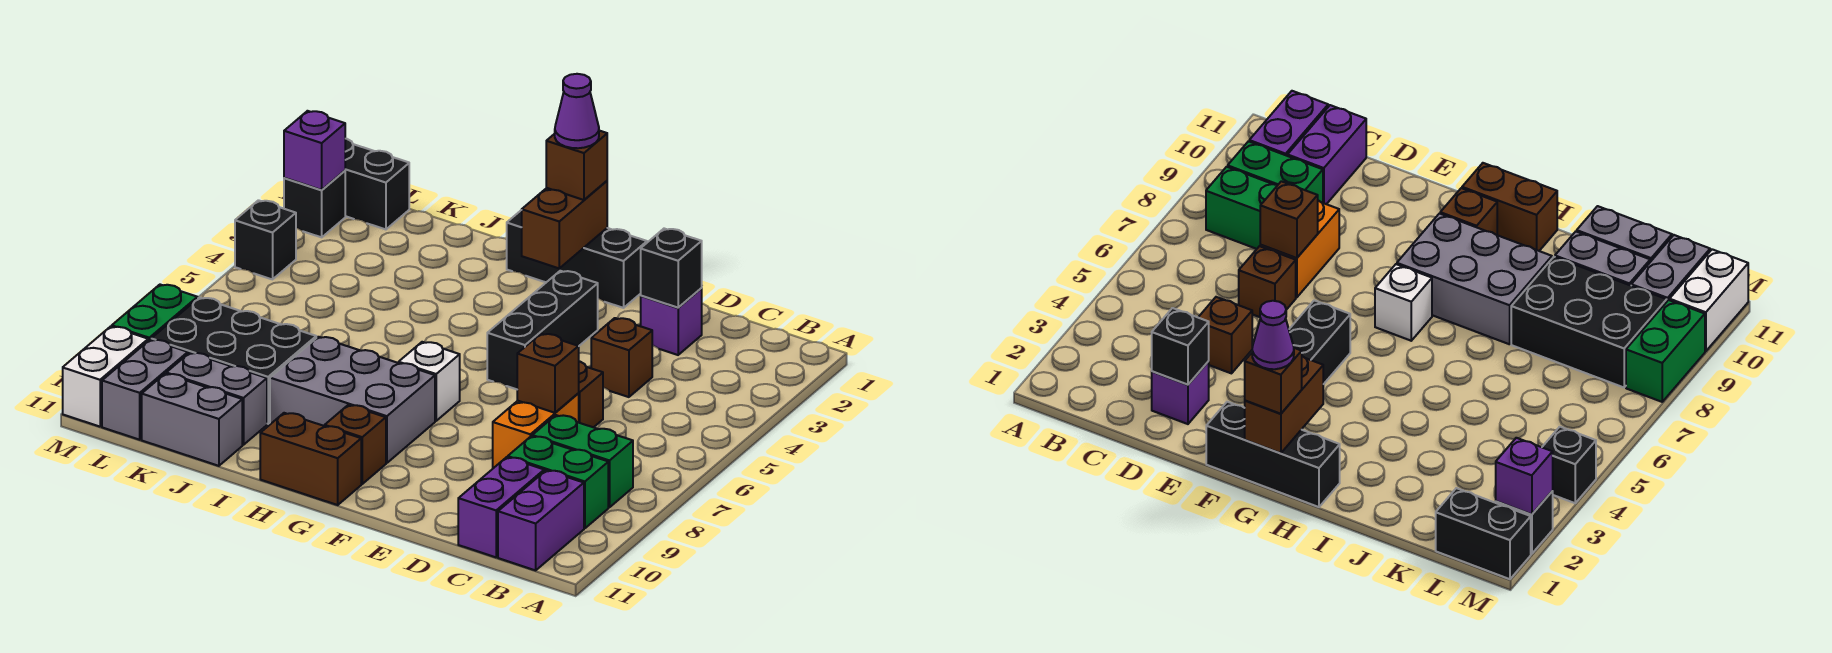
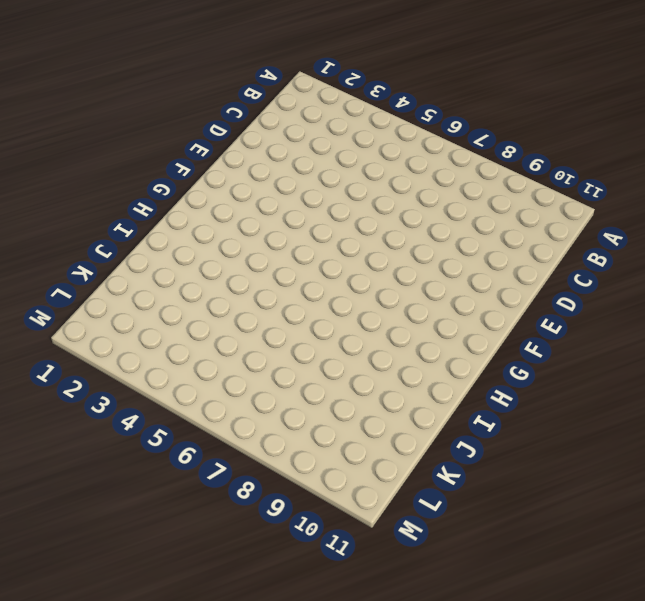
none -> green brick B8:C8 level 1
none -> green brick B9:C9 level 1
none -> purple brick B10:B11 level 1

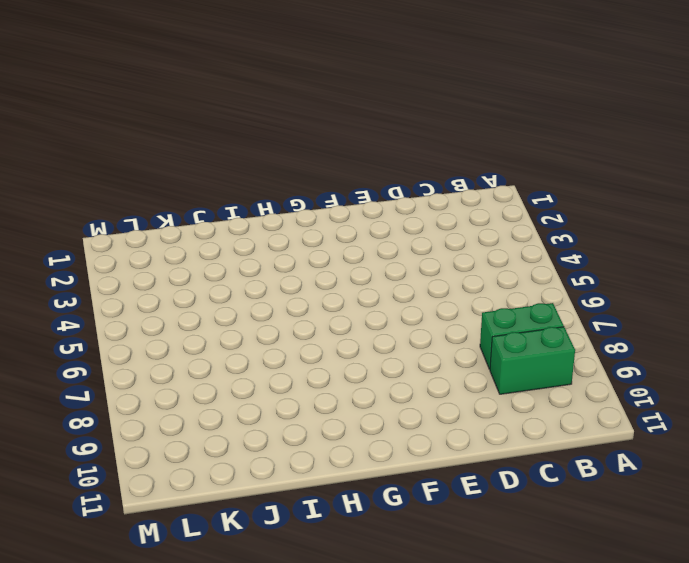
none -> purple brick B10:B11 level 1
none -> purple brick C10:C11 level 1
none -> purple brick D2 level 1

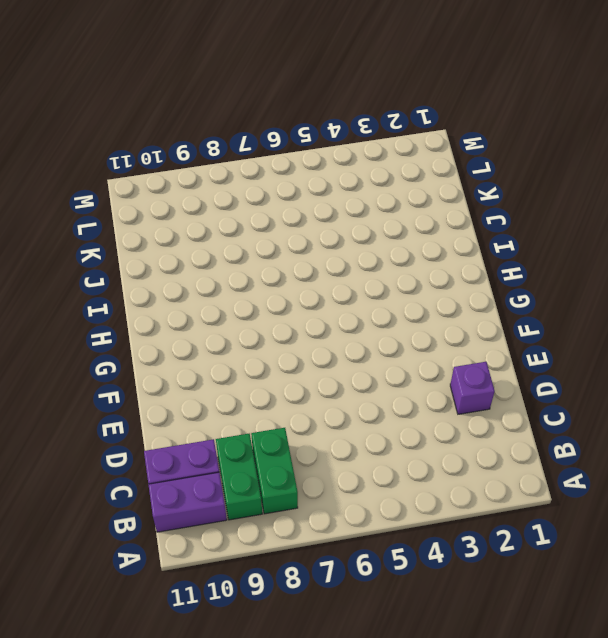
none -> brown brick D4 level 1
none -> brown brick D6 level 1
none -> orange brick D7:D8 level 1

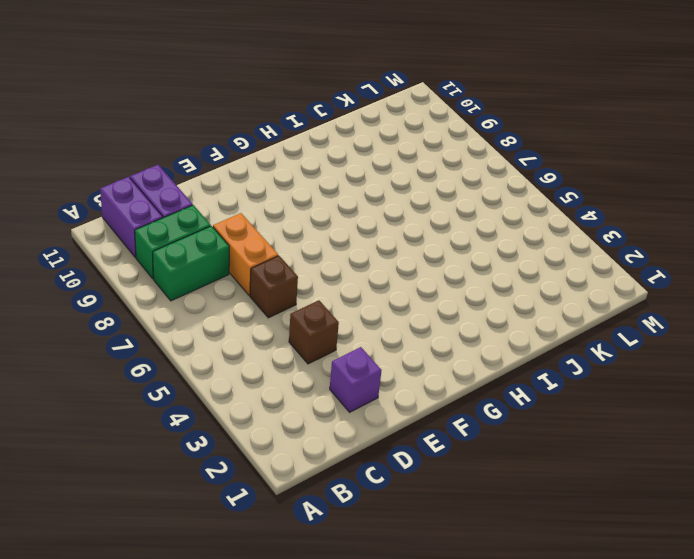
none -> black brick F1:H1 level 1
none -> black brick F3:F5 level 1
none -> white brick G7 level 1

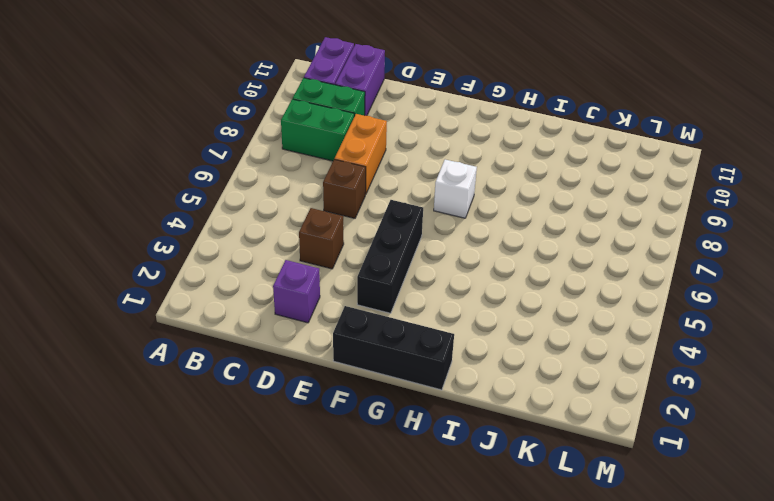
none -> grey brick G8:I9 level 1
none -> brown brick G10 level 1
none -> brown brick G11:H11 level 1

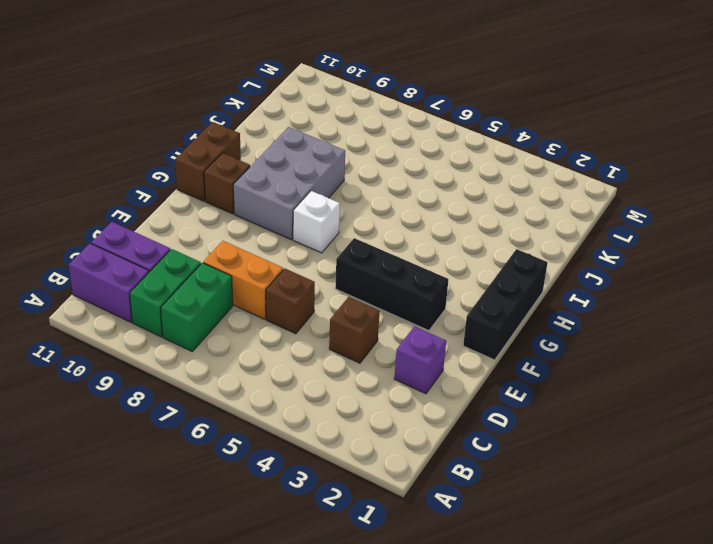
none -> black brick J8:L9 level 1
none -> grey brick J10:K10 level 1
none -> grey brick J11:K11 level 1

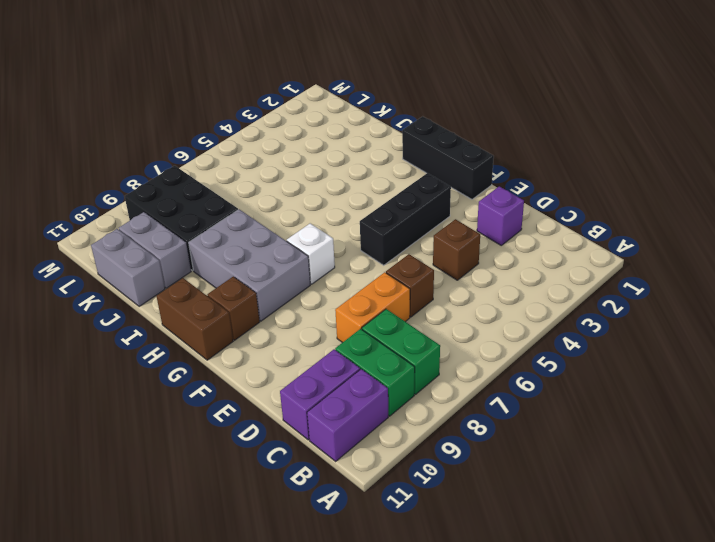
none -> black brick L1:M1 level 1
none -> grey brick L10:L11 level 1
none -> black brick M2 level 1

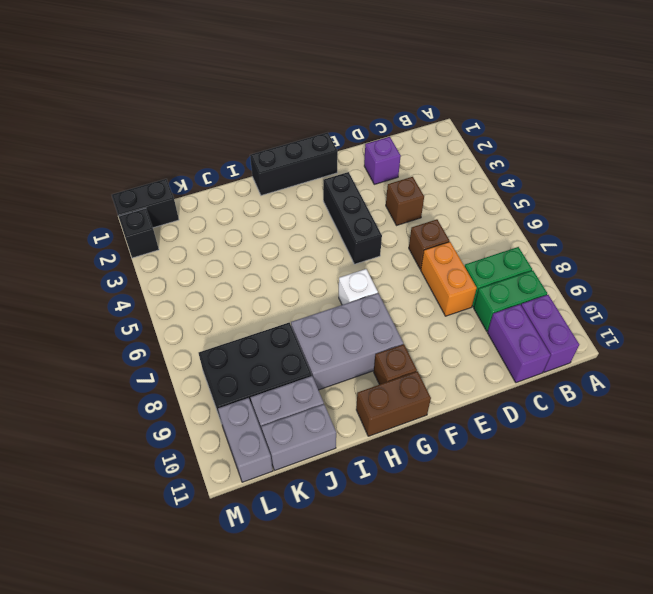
none -> black brick M4 level 1
none -> green brick M8:M9 level 1
none -> white brick M10:M11 level 1

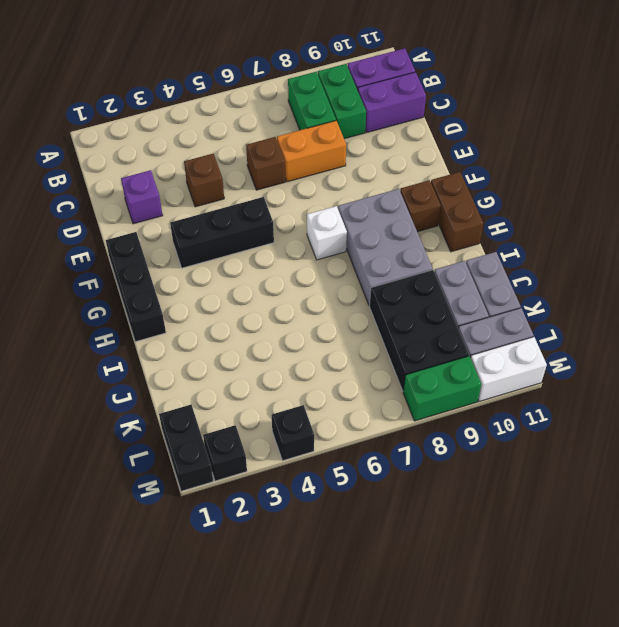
none -> black brick D2 level 2
none -> brown brick D7 level 2
none -> brown brick G1:G2 level 2

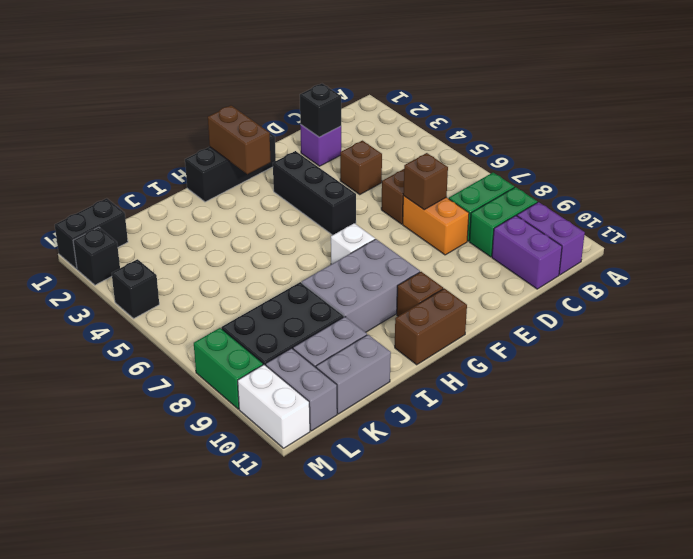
none -> purple brick M2 level 2
none -> brown brick G1 level 3
none -> purple cone G1 level 4

